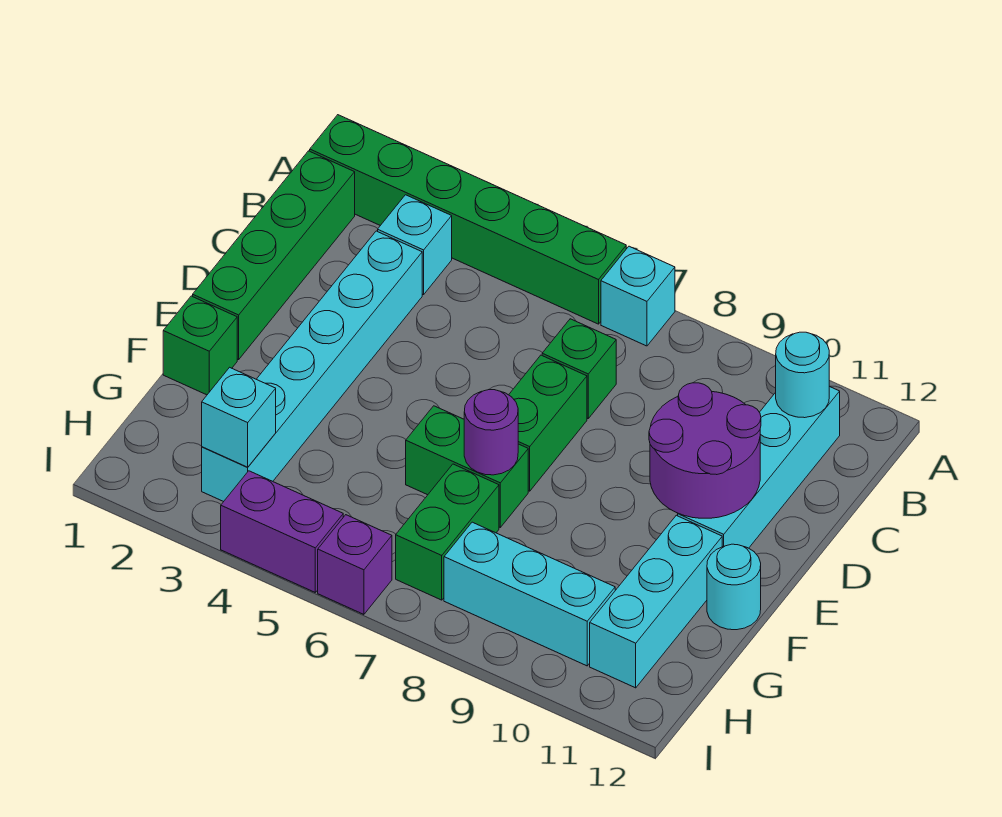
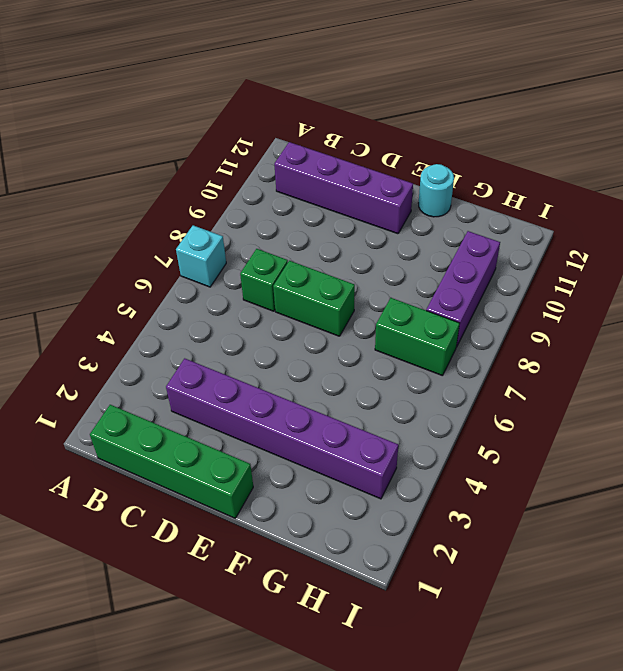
purple brick B11:E11 level 1 -> cyan brick B11:E11 level 1
purple brick C3:H3 level 1 -> cyan brick C3:H3 level 1
purple brick H8:H10 level 1 -> cyan brick H8:H10 level 1
none -> green brick A1:A6 level 1
none -> cyan brick B3 level 1
none -> green brick F1 level 1

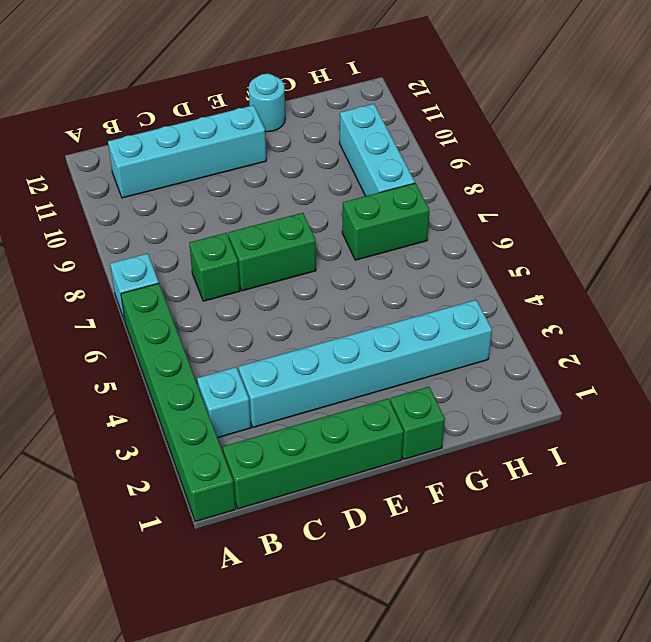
none -> green brick F6:F7 level 1
none -> cyan brick F11:H11 level 1
none -> purple brick I4:I5 level 1

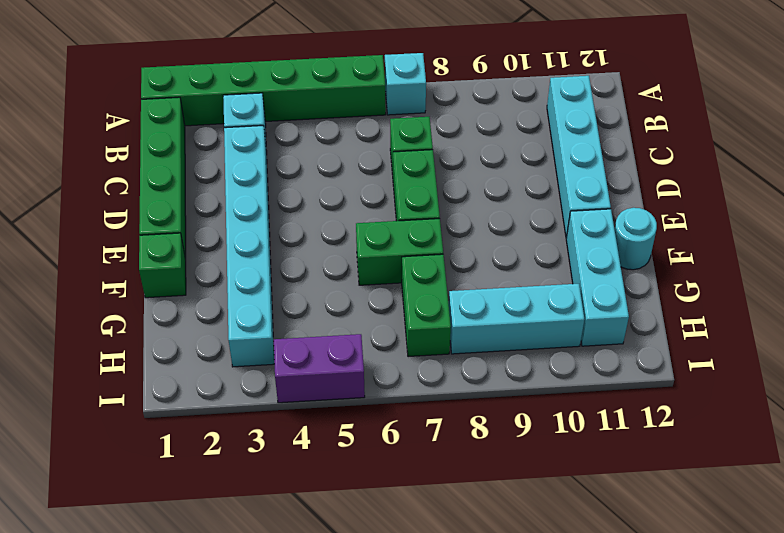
none -> purple brick I6 level 1
none -> cyan round brick B11 level 2
none -> purple round brick D10:E11 level 2

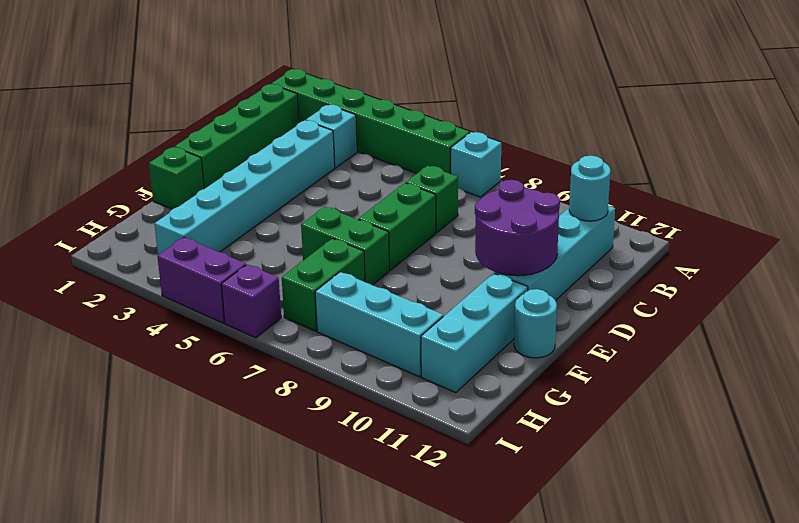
none -> purple round brick F7 level 2
none -> cyan brick H3 level 2

